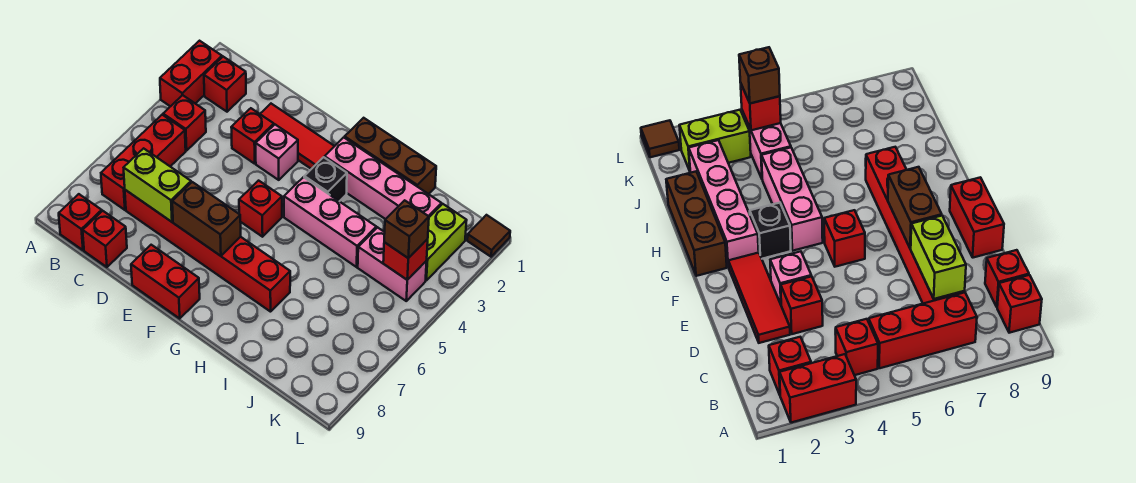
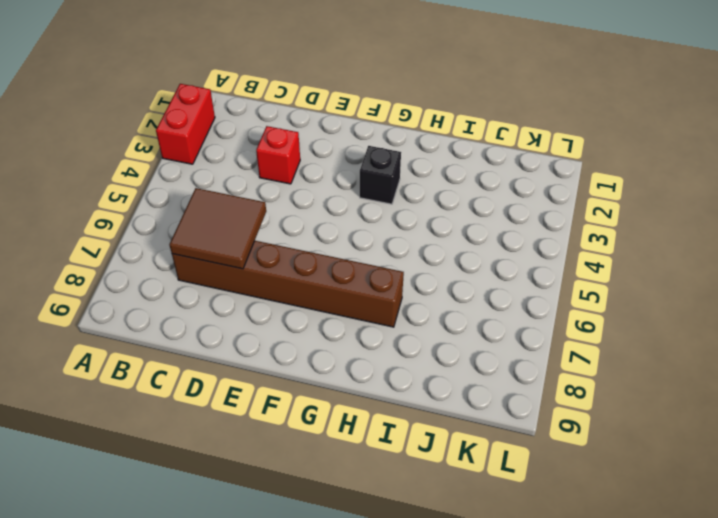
brown tile C6:D7 level 2 -> lime brick C7:D7 level 2
brown brick C7:H7 level 1 -> red brick C7:H7 level 1
none -> red brick B2 level 1
none -> red brick B4 level 1
none -> red brick B5:B7 level 1

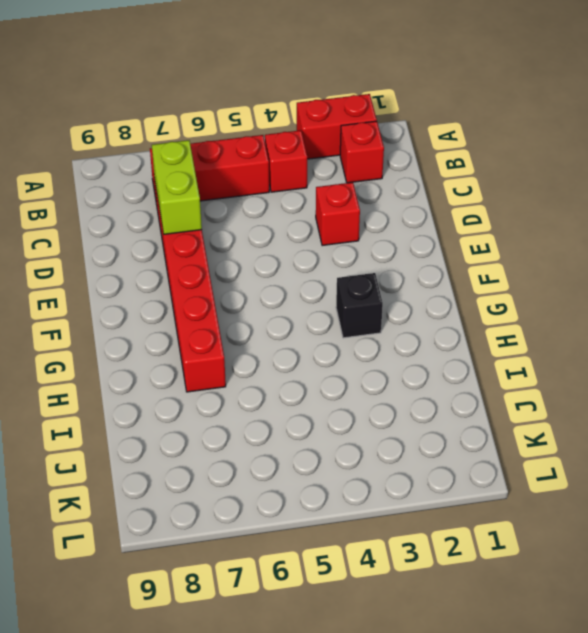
none -> red brick B9 level 1
none -> red brick C9 level 1
none -> red tile D2:F2 level 1

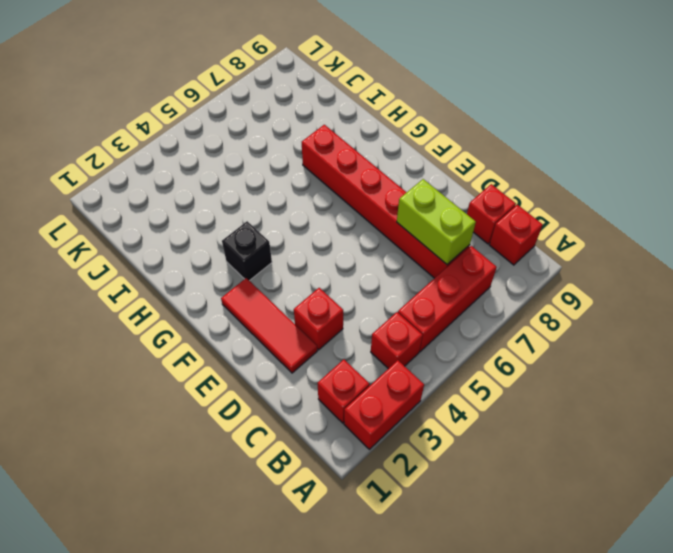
none -> pink brick E3 level 1
none -> red brick E9:F9 level 1
none -> red brick F5 level 1

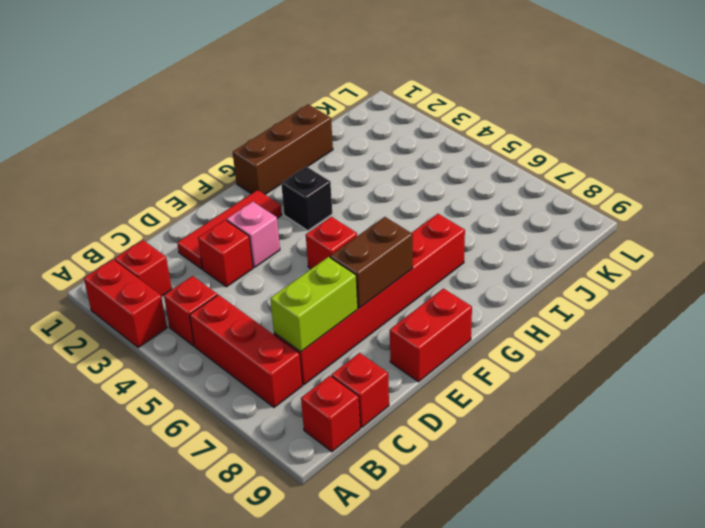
none -> pink brick G2:J2 level 1
none -> pink brick G4:I4 level 1
none -> pink brick J4:K4 level 1

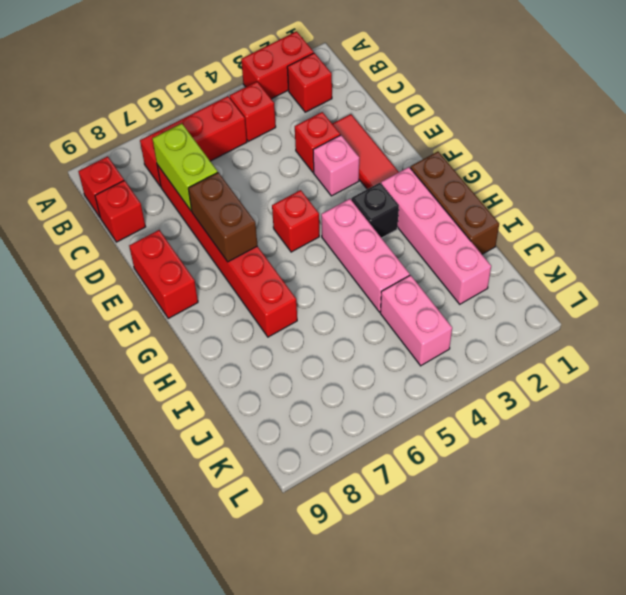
none -> lime brick K2:K3 level 1
none -> brown tile L1 level 1
none -> red brick K4 level 2

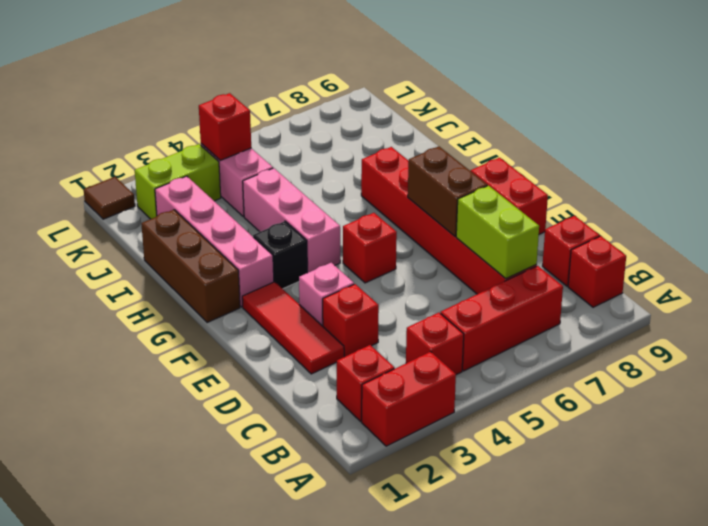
none -> brown brick K4 level 3

